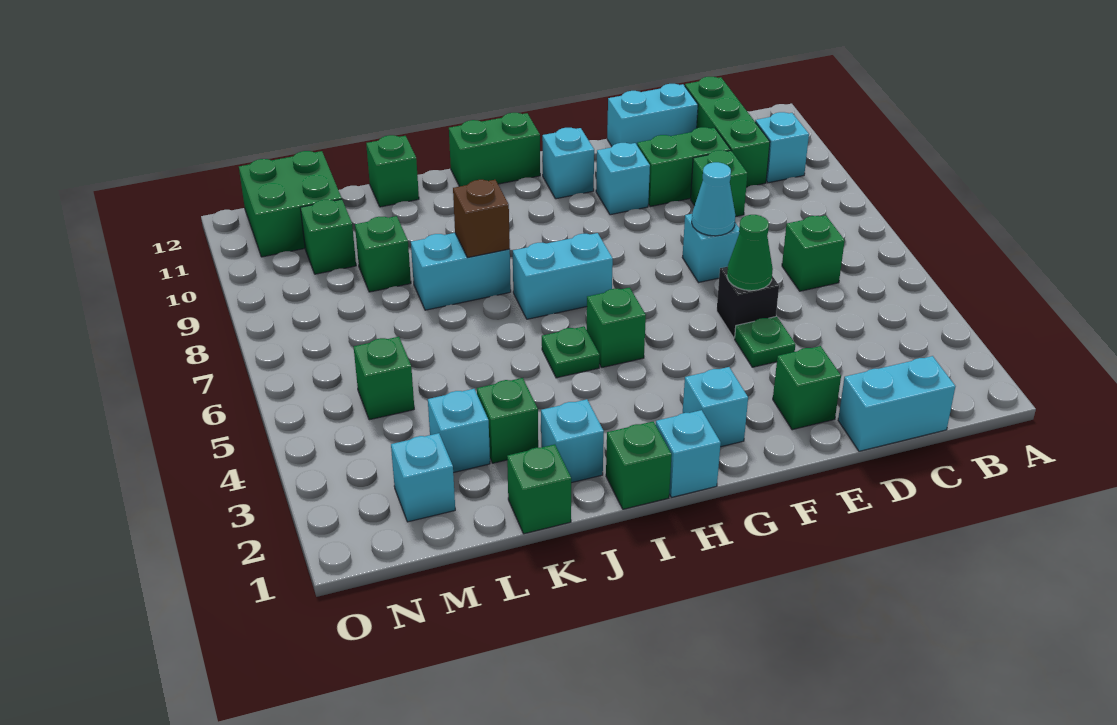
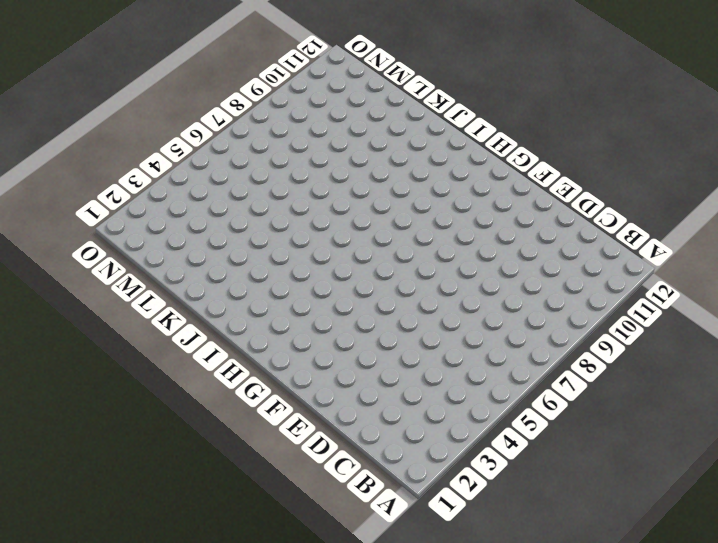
none -> cyan brick B10 level 1
none -> cyan brick C1:D1 level 1
none -> green brick C6 level 1
none -> green brick C10:C12 level 1

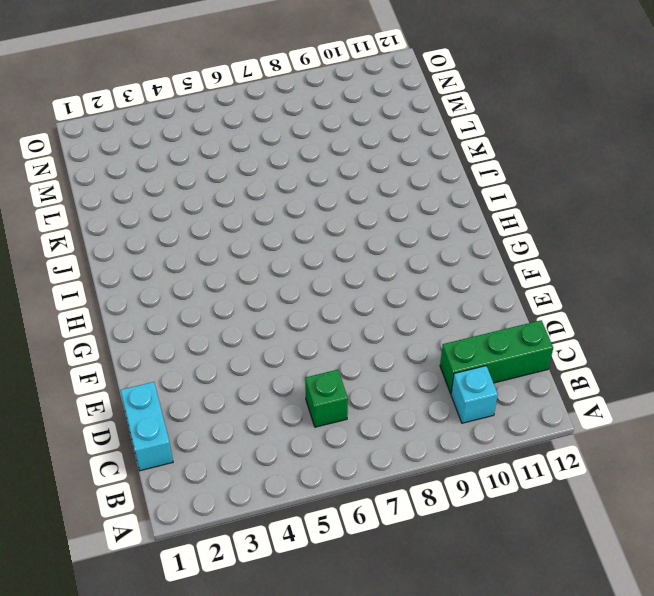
none -> green brick D9 level 1
none -> green brick D10:E10 level 1
none -> cyan brick D12:E12 level 1
none -> green brick E2 level 1

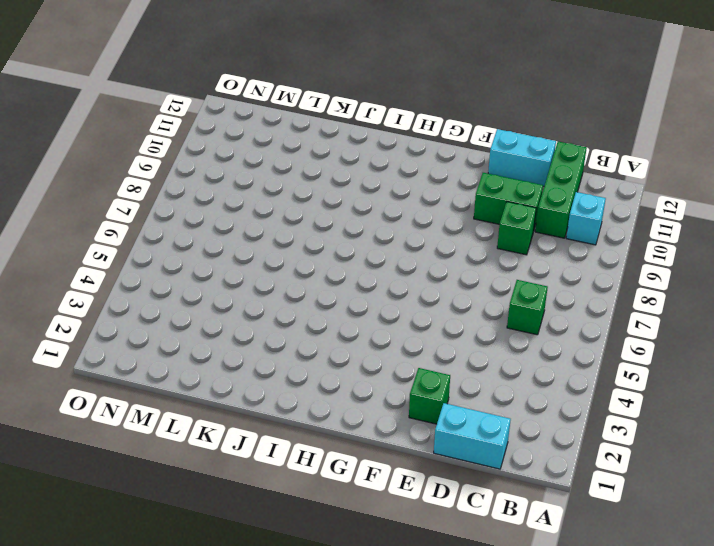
none -> green plate E4 level 1
none -> black brick E5 level 1
none -> cyan brick E7 level 1
none -> cyan brick F10 level 1

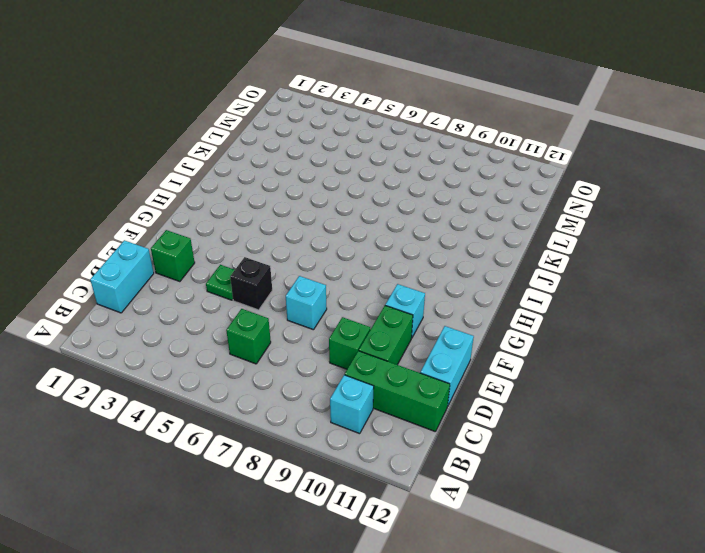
none -> cyan brick G2 level 1
none -> cyan brick G11 level 1
none -> cyan brick H1 level 1
none -> green brick H5 level 1

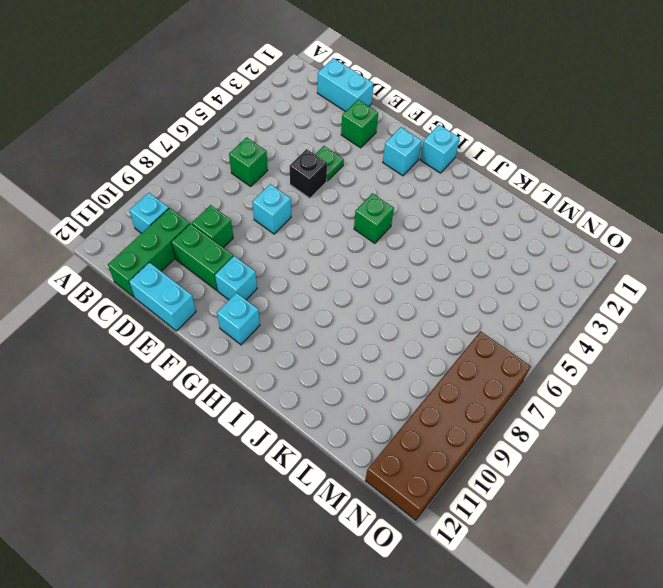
brown brick N7:O12 level 1 -> green brick M11:N12 level 1
none -> cyan brick H7:I7 level 1
none -> green brick H12:I12 level 1
none -> green brick I1 level 1
none -> green plate I5 level 1

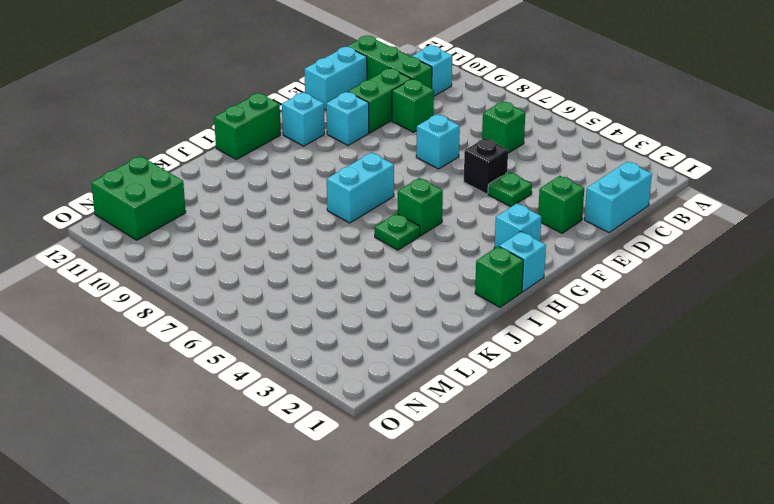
none -> cyan brick J2 level 1
none -> cyan brick J8:K8 level 1
none -> green brick K1 level 1
none -> green brick K3 level 1

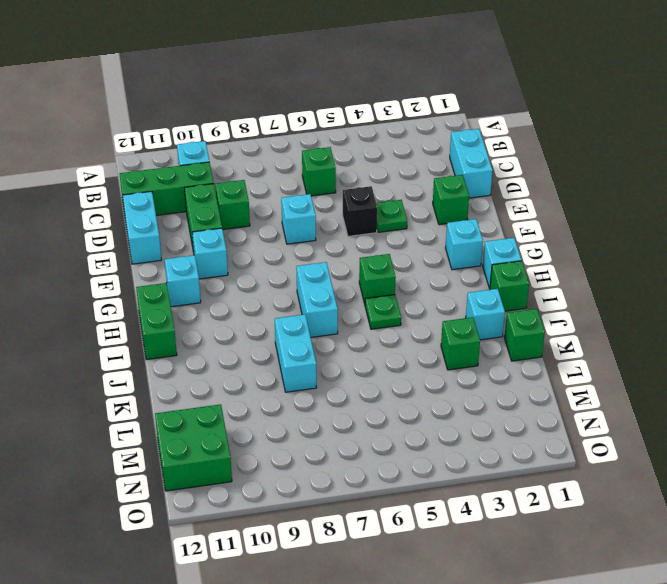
none -> green brick K12 level 1
none -> cyan brick L3 level 1
none -> green brick L9 level 1
none -> cyan brick M2 level 1

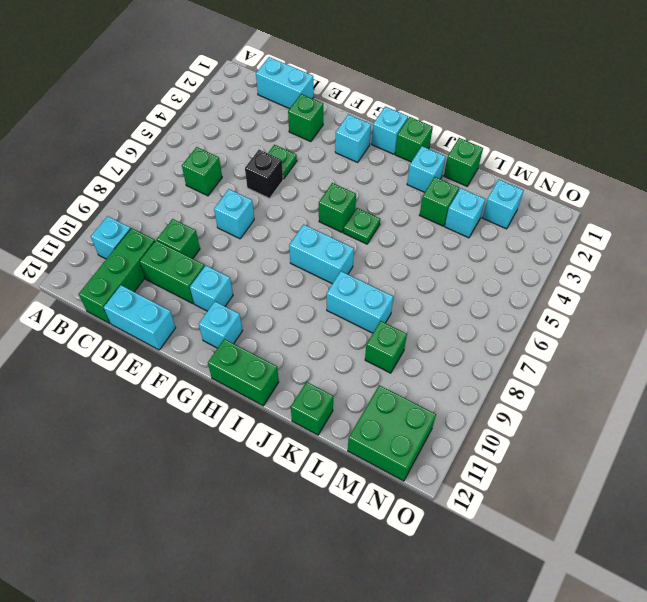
none -> green brick M5 level 1
none -> green brick M10 level 1
none -> green cone E5 level 2
none -> cyan cone E7 level 2

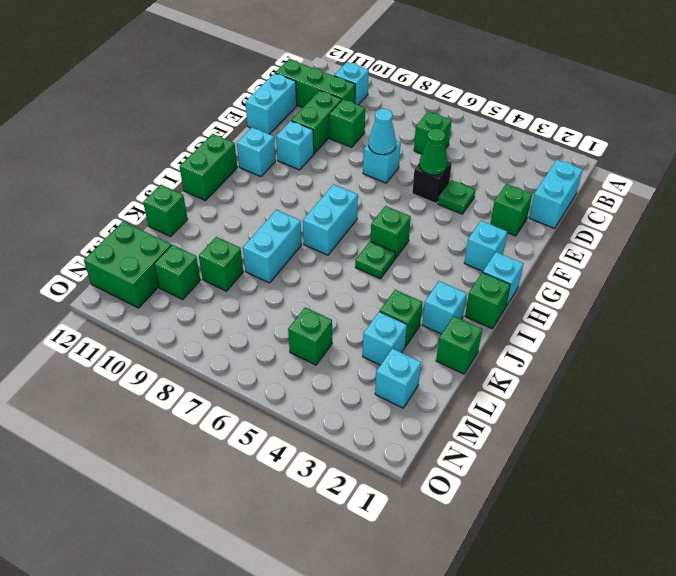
none -> brown brick J8 level 2

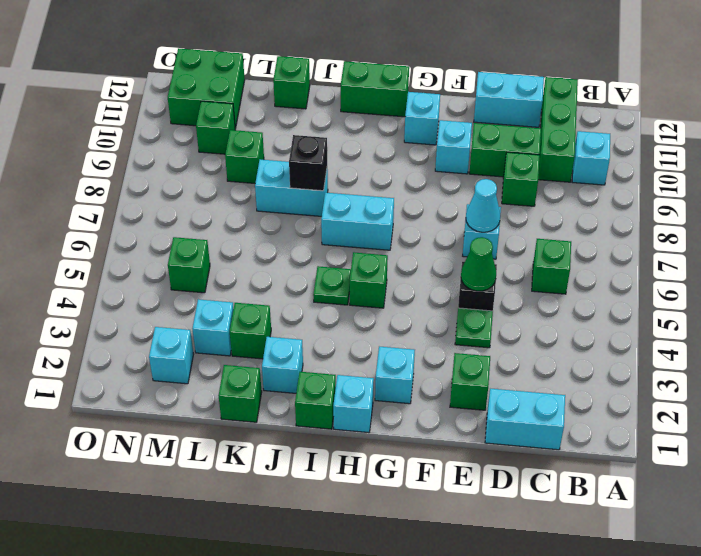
black brick J8 level 2 -> brown brick J8 level 2

